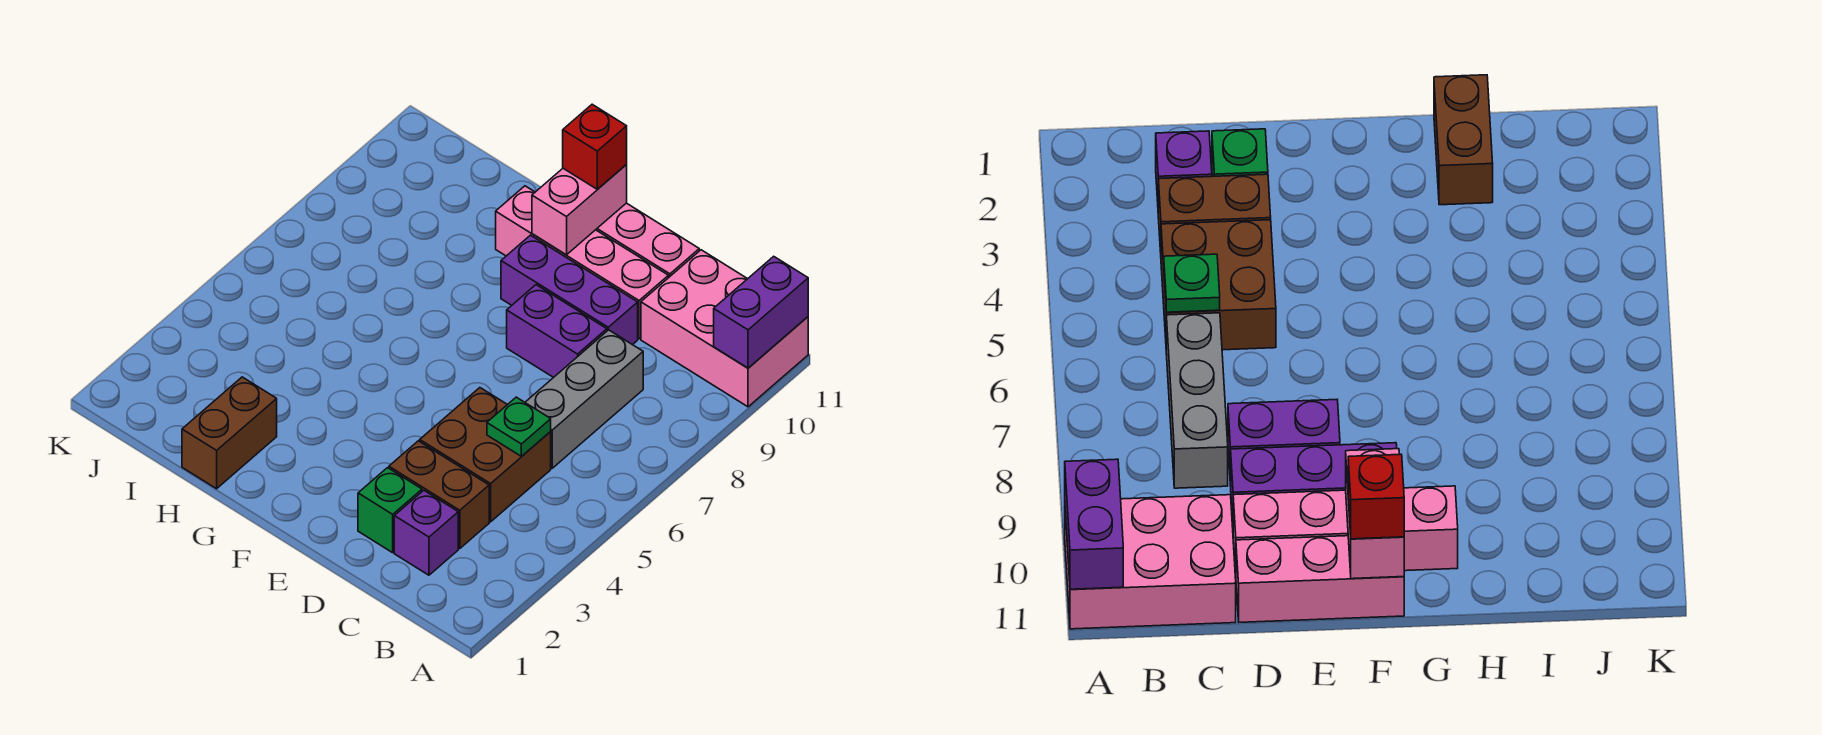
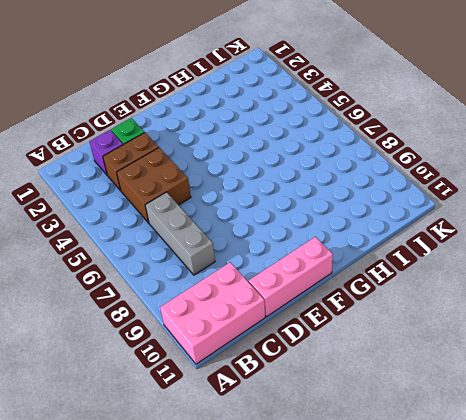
none -> purple brick D8:E8 level 1
none -> purple brick D9:F9 level 1
none -> pink brick D10:G10 level 1

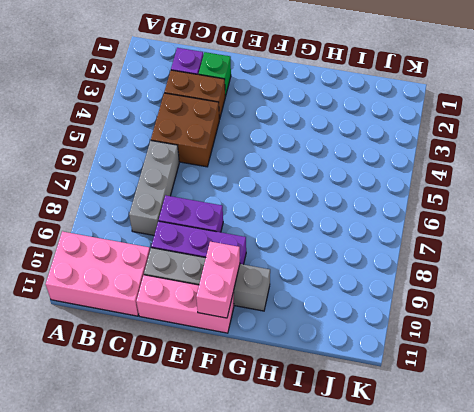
grey brick D10:G10 level 1 -> pink brick D10:G10 level 1
none -> brown brick H1:H2 level 1
none -> purple brick A10:A11 level 2
none -> green plate C5 level 2

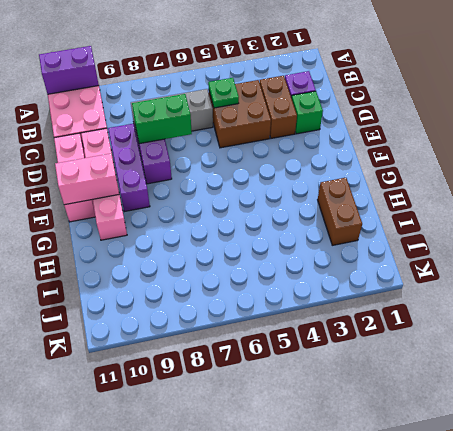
green brick D7:D8 level 2 -> none
brown brick H2:I2 level 1 -> brown brick H1:H2 level 1
none -> red brick F11 level 3

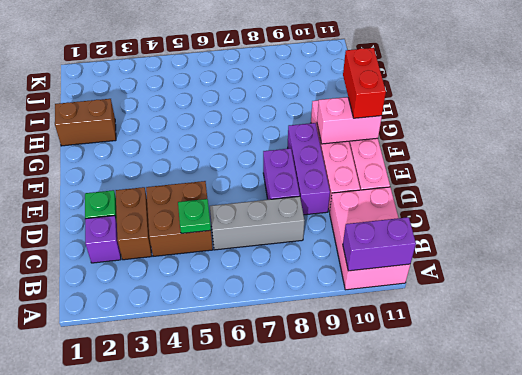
red brick F11:G11 level 3 -> red brick F11 level 3

